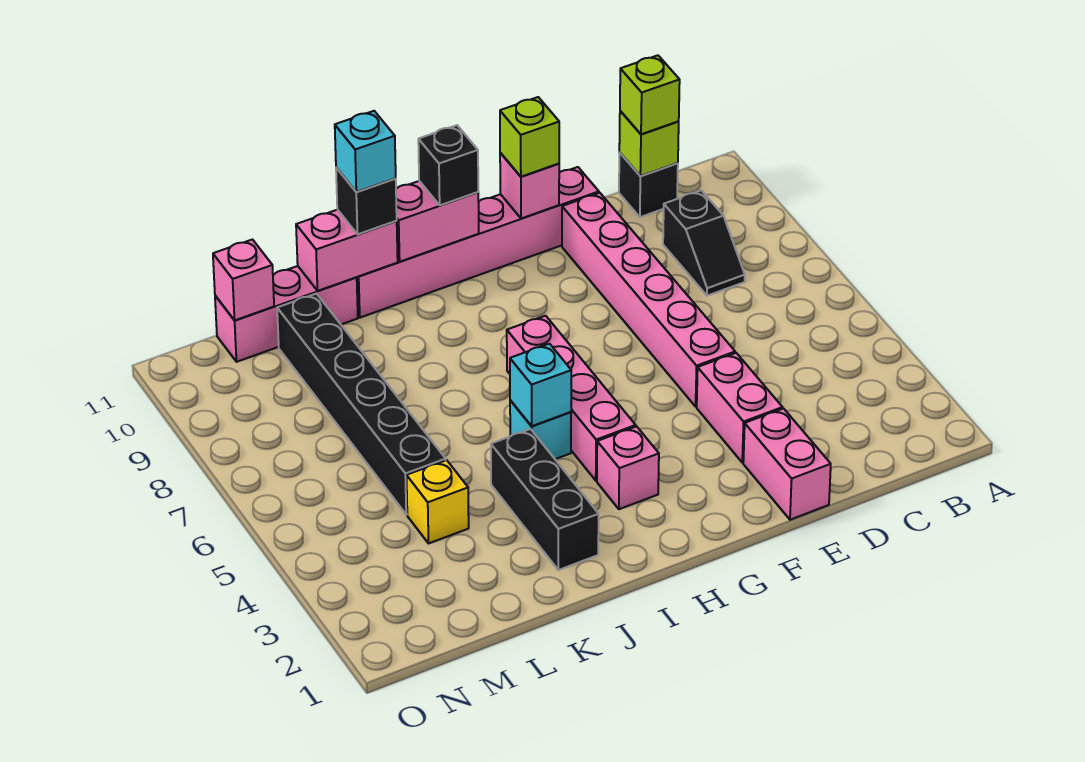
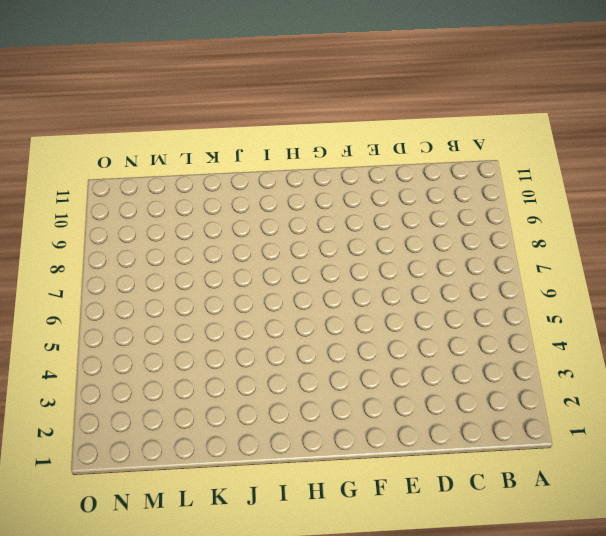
none -> black slope C8:C9 level 1 top 9
none -> black brick C11 level 1
none -> pink brick E1:E2 level 1

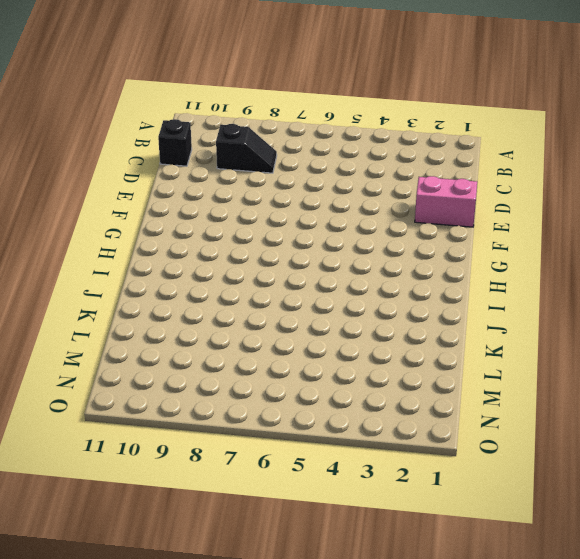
none -> pink brick E3:E4 level 1
none -> pink brick E5:E10 level 1
none -> pink brick E11:J11 level 1

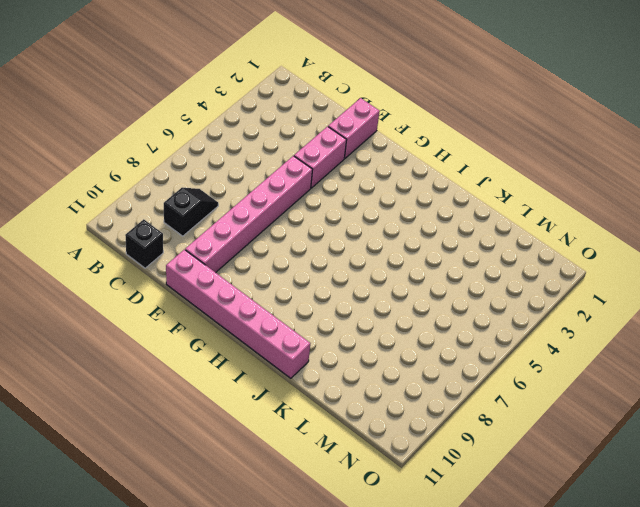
none -> pink brick H3 level 1
none -> pink brick H4:H7 level 1
none -> cyan brick I5 level 1

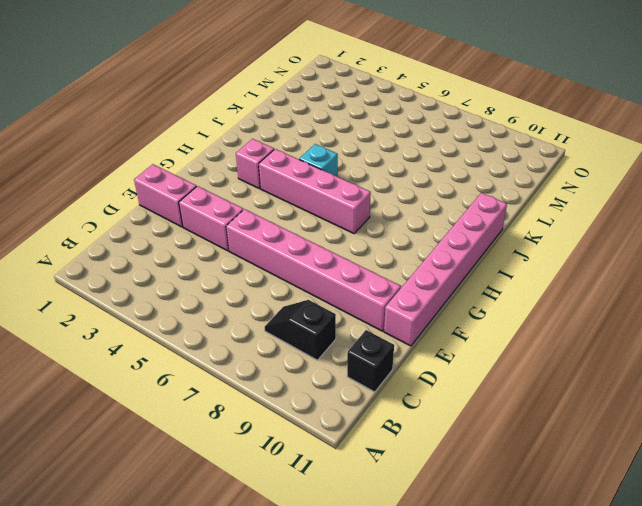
none -> black brick J2:J4 level 1
none -> pink brick K11:M11 level 1
none -> yellow brick L4 level 1

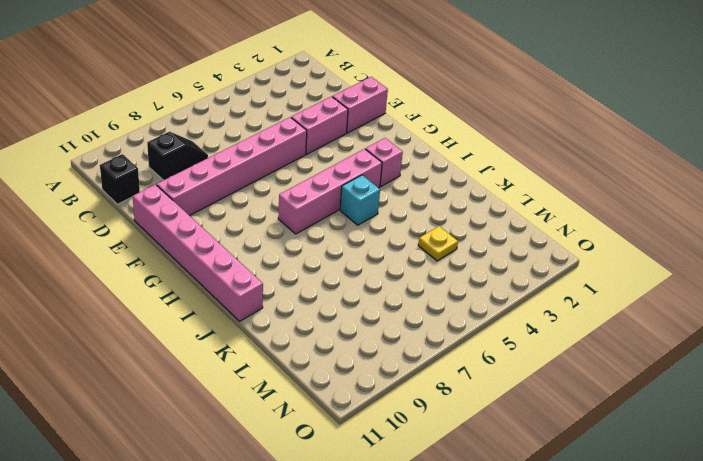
yellow plate L4 level 1 -> yellow brick L4 level 1
none -> black brick J2:J4 level 1
none -> pink brick K11:M11 level 1
none -> black brick L5:L10 level 1

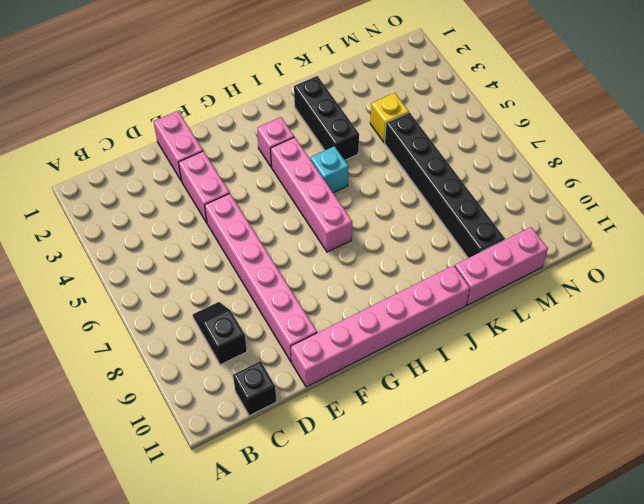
none -> lime brick C11 level 2
none -> pink brick F11 level 2
none -> pink brick H11:I11 level 2

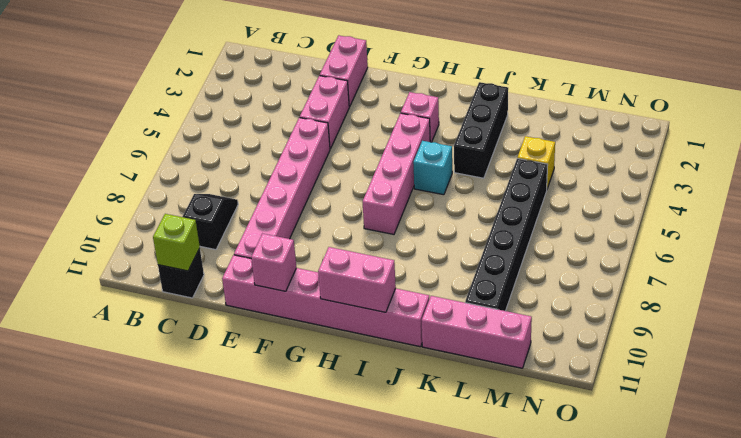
none -> cyan brick I5 level 2
none -> pink brick J11:K11 level 2
none -> pink brick M11 level 2

